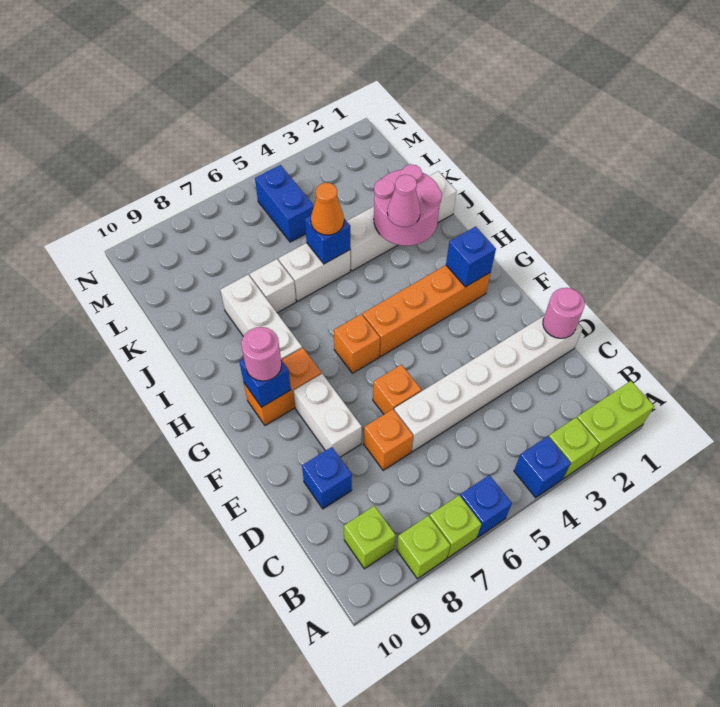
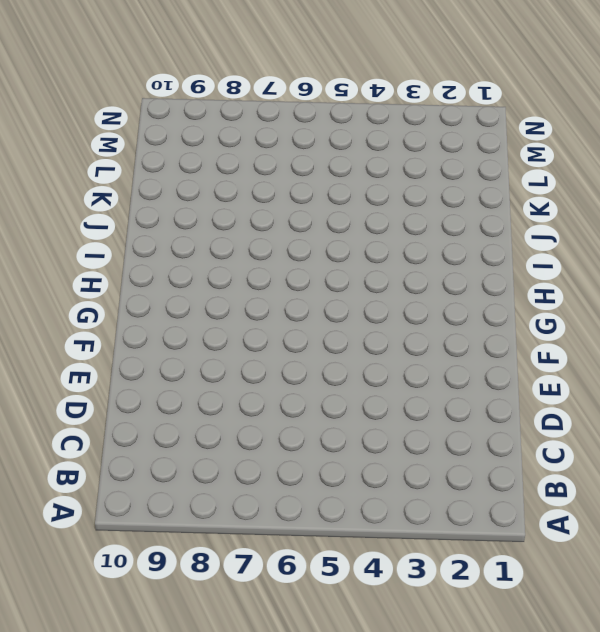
none -> lime brick A1:A2 level 1
none -> lime brick A3 level 1
none -> blue brick A4 level 1

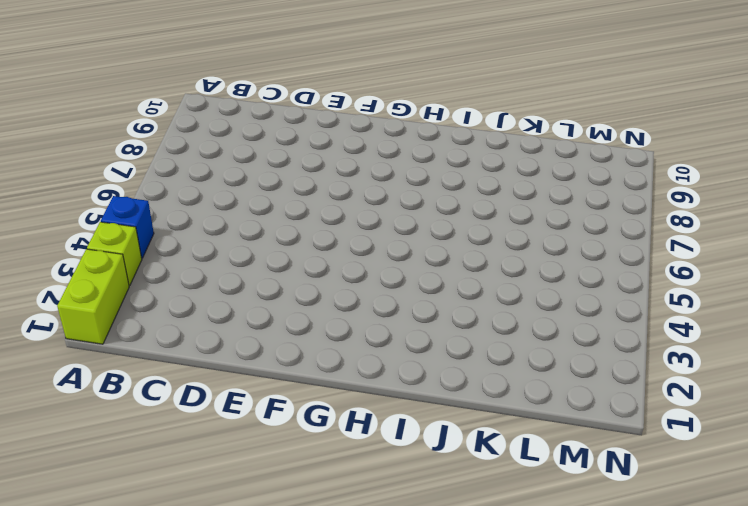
none -> blue brick A6 level 1
none -> lime brick A7 level 1
none -> lime brick A8 level 1

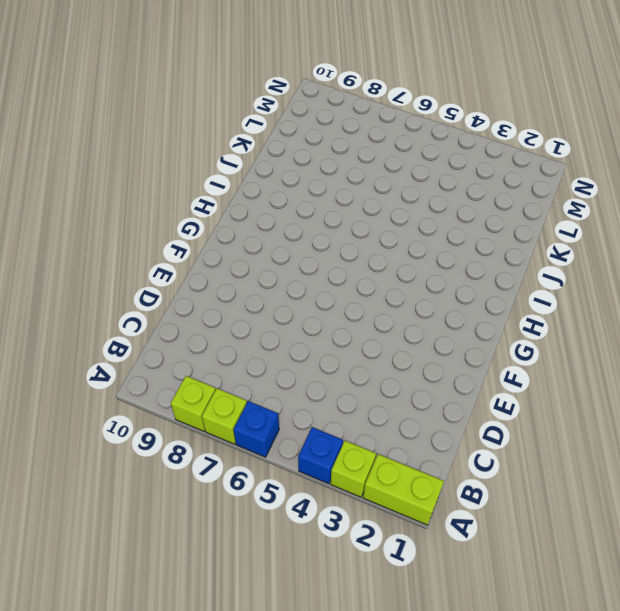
none -> lime brick B9 level 1
none -> white brick D1:D6 level 1
none -> orange brick D7 level 1

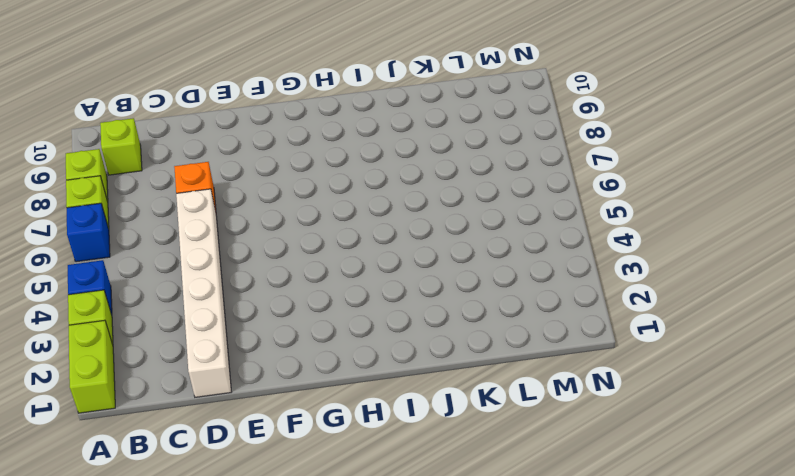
none -> blue brick D9 level 1
none -> orange brick E6 level 1
none -> white brick E8:F8 level 1

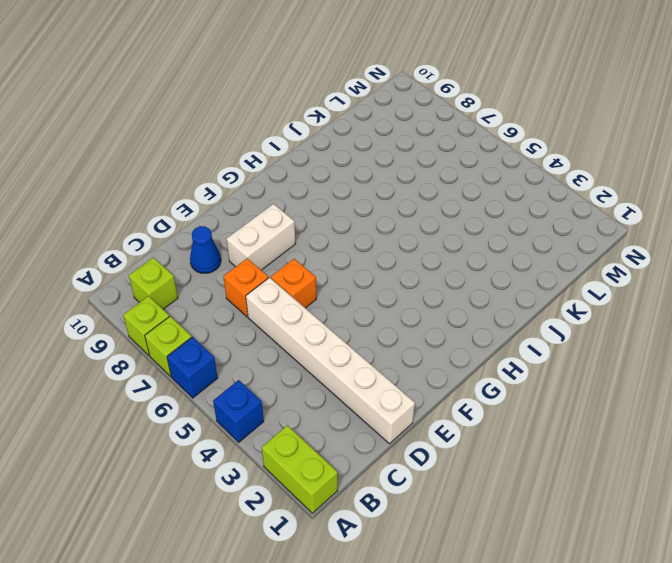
blue cone D9 level 1 -> blue brick D9 level 1
none -> lime brick A3 level 1
none -> orange brick G2:G5 level 1
none -> orange brick G6 level 1

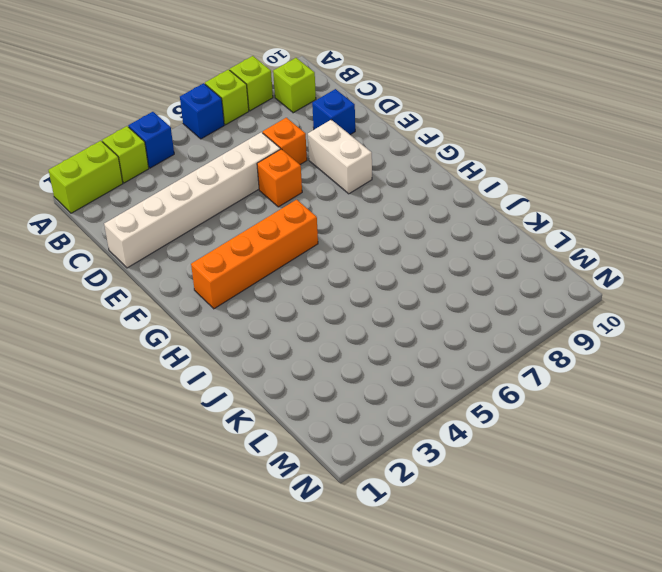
none -> orange brick G6 level 1
none -> orange brick G8:G9 level 1
none -> white brick H8:J8 level 1

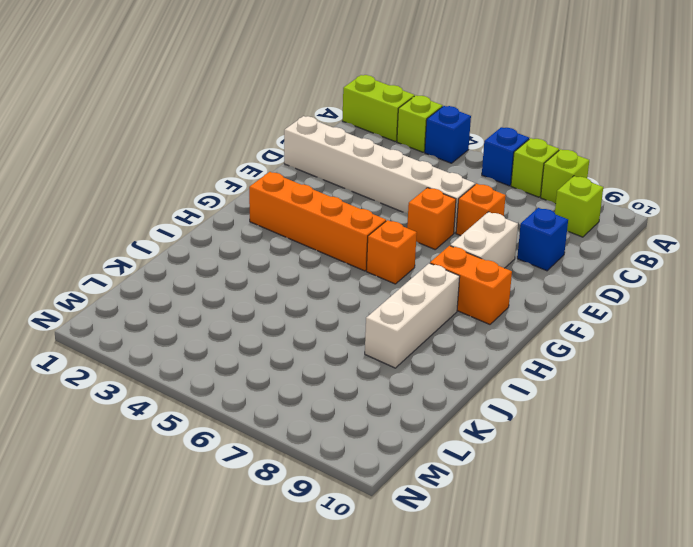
none -> white brick J1:J4 level 1
none -> white brick J5:J6 level 1
none -> white brick J7 level 1

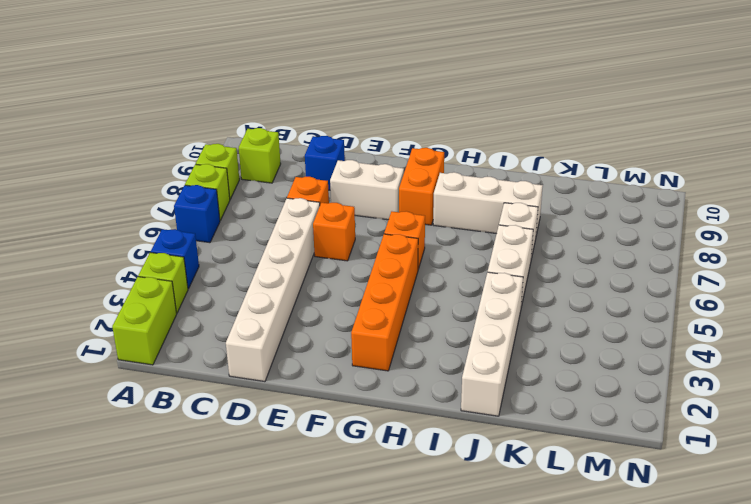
none -> blue brick L5:M5 level 1
none -> pink round brick D1 level 2
none -> blue brick G2 level 2

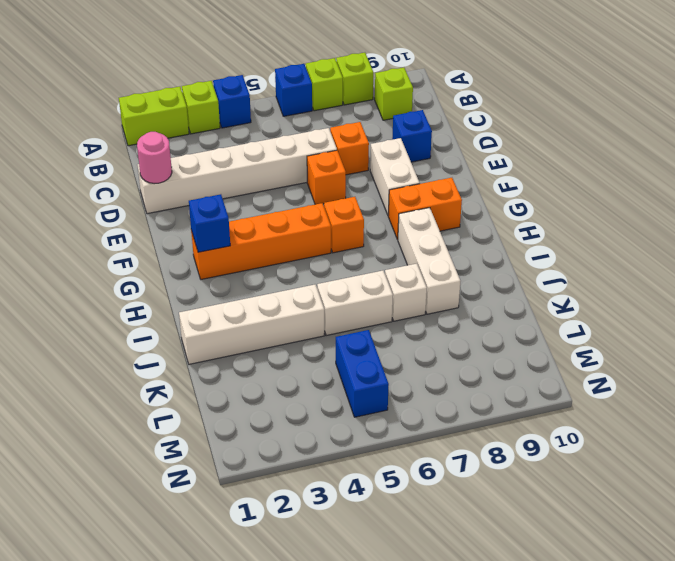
none -> blue brick G9 level 2
none -> pink round brick I2:J3 level 2
none -> blue brick J5 level 2

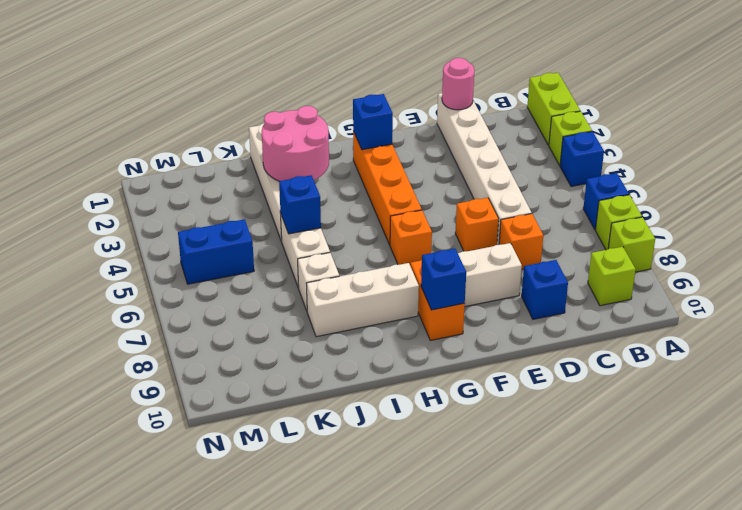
none -> pink round brick G9 level 3
none -> pink cone I3 level 3
none -> orange cone J5 level 3

